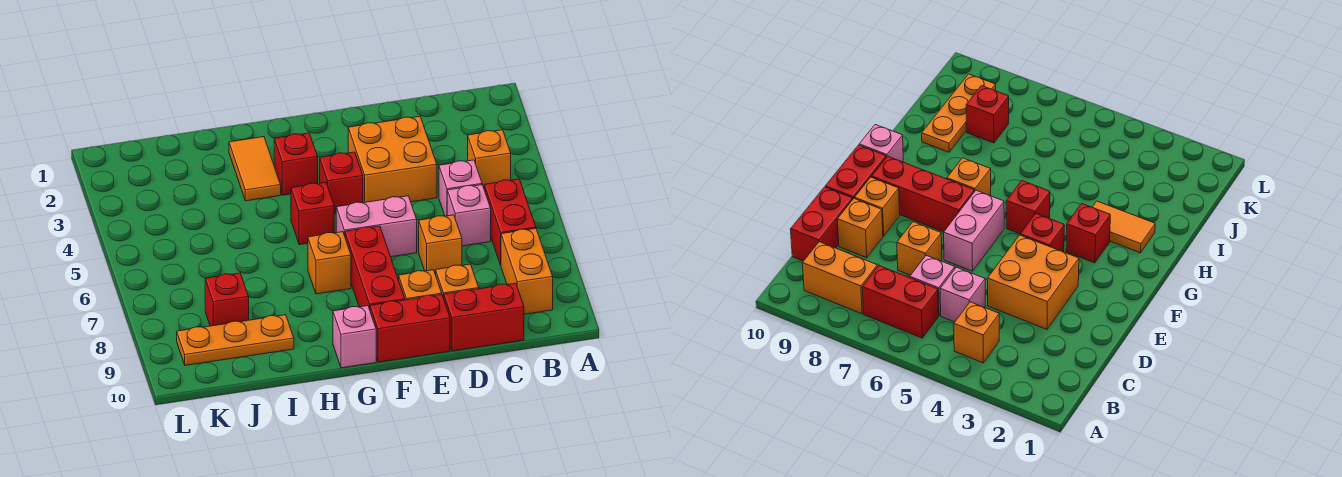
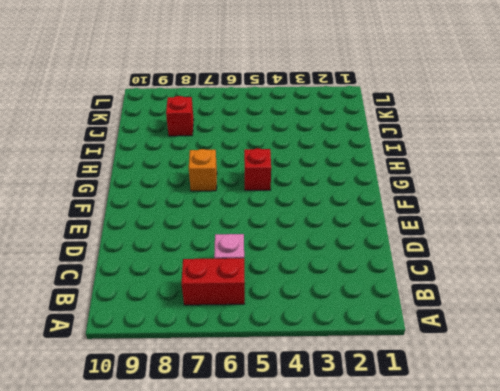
none -> orange brick B4 level 1
none -> orange brick B8:B9 level 1
none -> pink brick C5 level 1

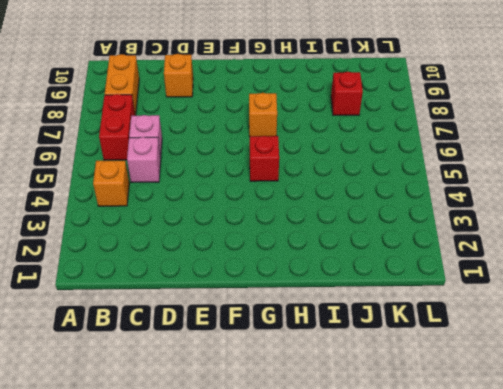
none -> red brick C10:D10 level 1
none -> orange brick D3:E4 level 1
none -> orange brick D7 level 1

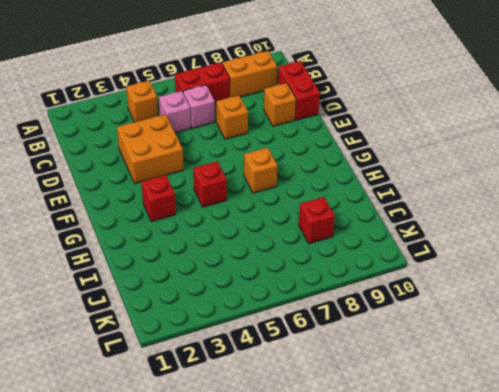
none -> pink brick E6:F6 level 1
none -> orange brick E9 level 1
none -> red brick E10:F10 level 1

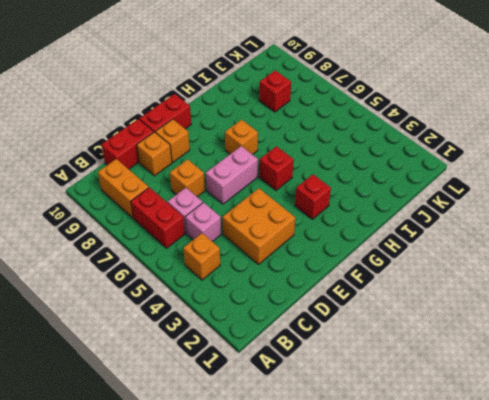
none -> red brick F4 level 1
none -> red brick F7:F9 level 1
none -> pink brick G10 level 1

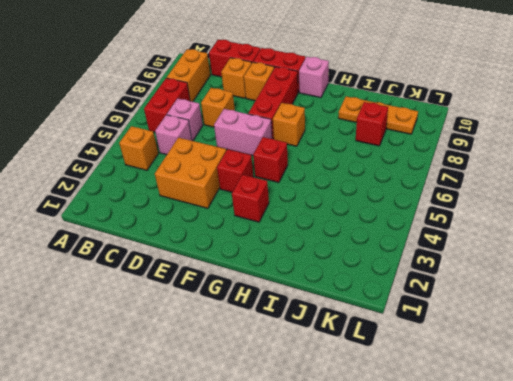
none -> orange tile H2:H3 level 1

